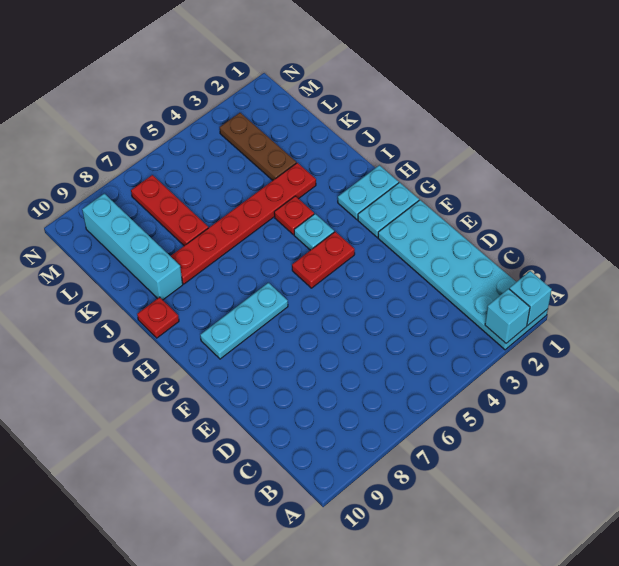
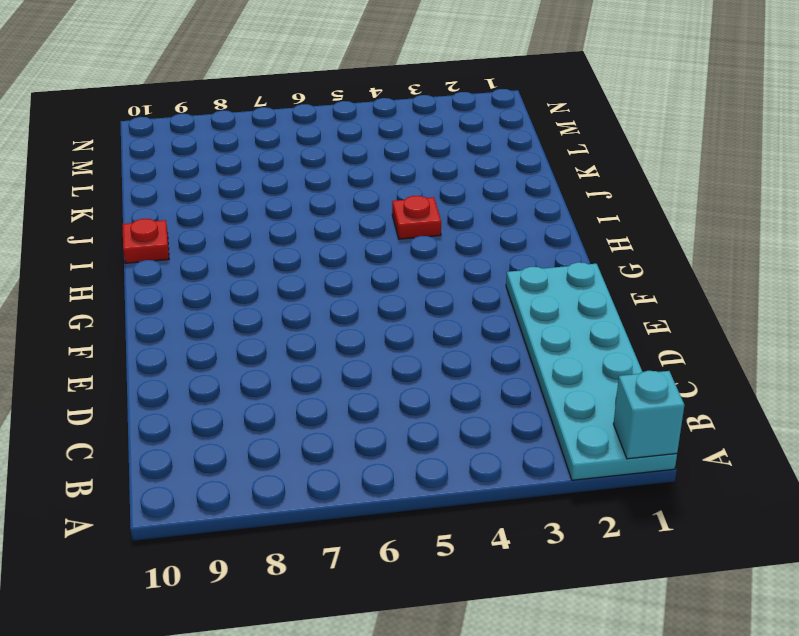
none -> cyan plate G1:G2 level 1
none -> red plate G4:G5 level 1
none -> cyan plate G7:G9 level 1

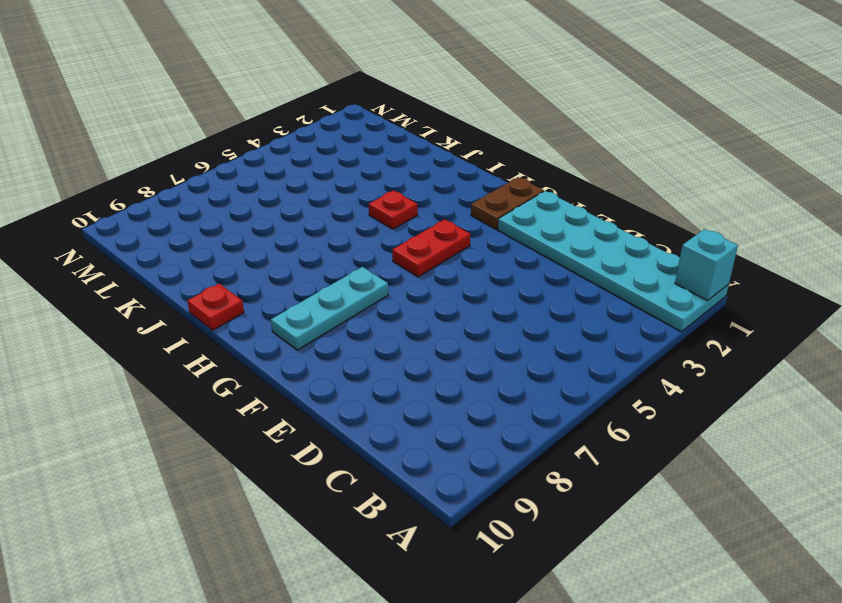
brown plate G1:G2 level 1 -> cyan plate G1:G2 level 1
none -> cyan plate H1:H2 level 1
none -> cyan plate H4 level 1
none -> red plate J3:J8 level 1

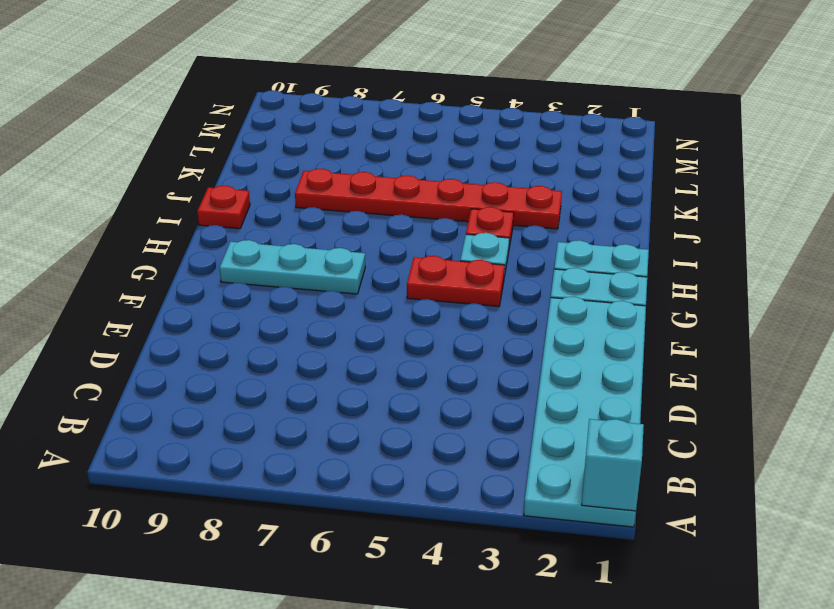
none -> cyan brick J9:M9 level 1
none -> brown plate K3:M3 level 1
none -> red plate K7:M7 level 1

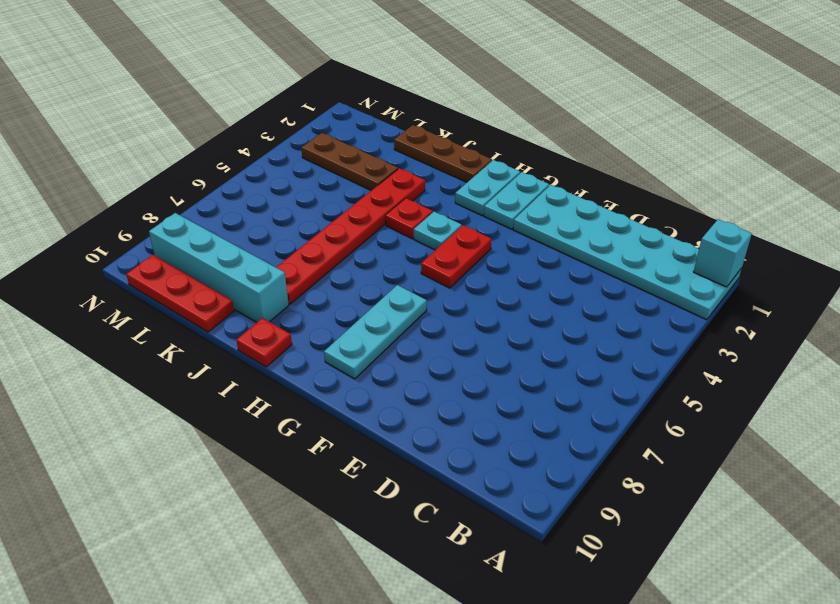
brown plate I1:K1 level 1 -> none
red plate K10:M10 level 1 -> red plate K7:M7 level 1
none -> cyan brick A2 level 2

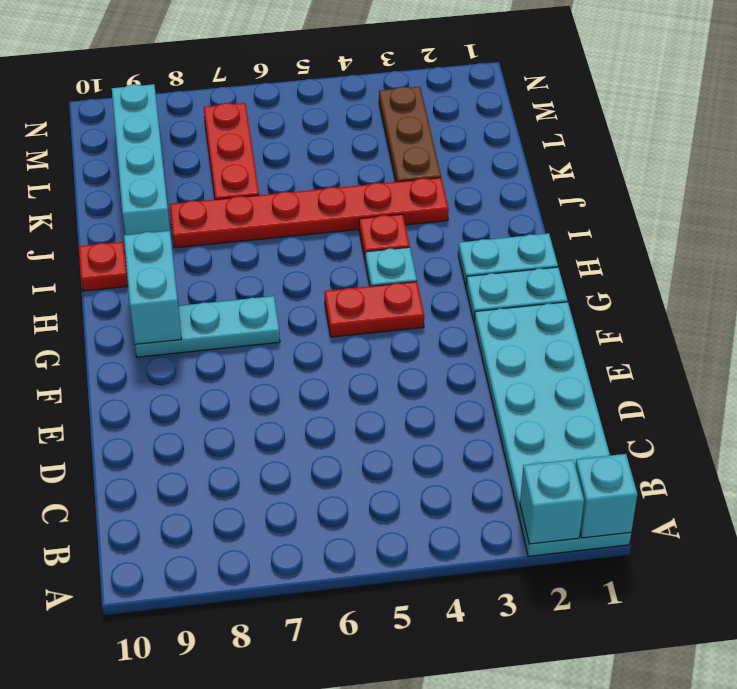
cyan brick G9:H9 level 2 -> none

